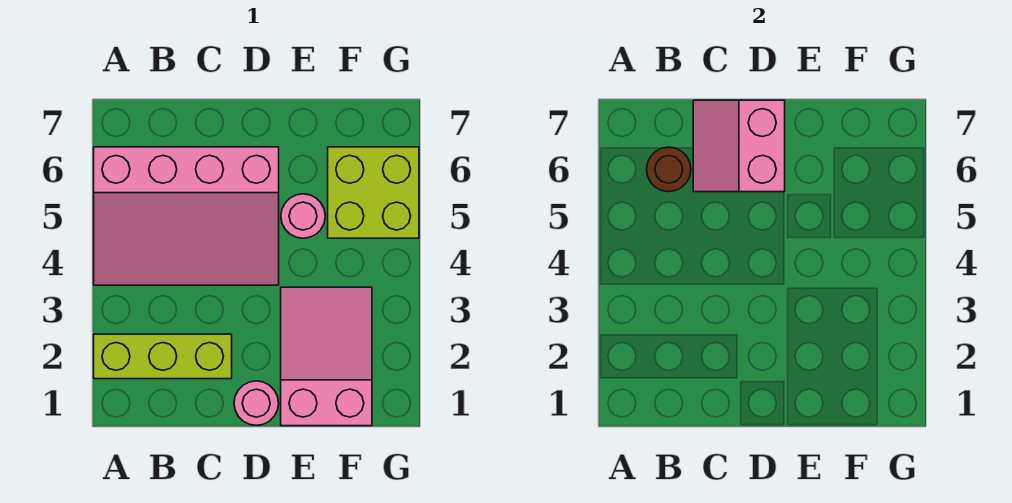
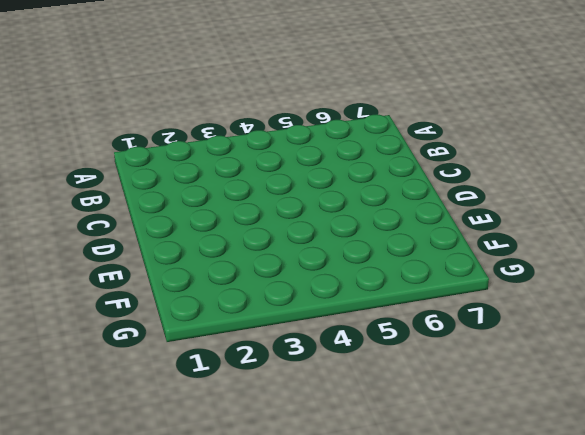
none -> lime brick A2:C2 level 1
none -> pink slope A4:D6 level 1 top 6

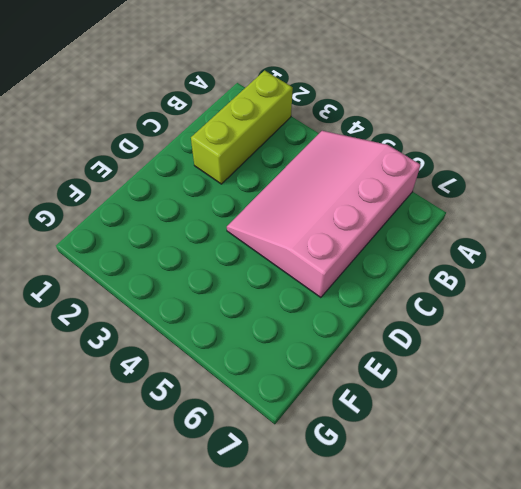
none -> pink round brick D1 level 1
none -> pink slope E1:F3 level 1 top 1

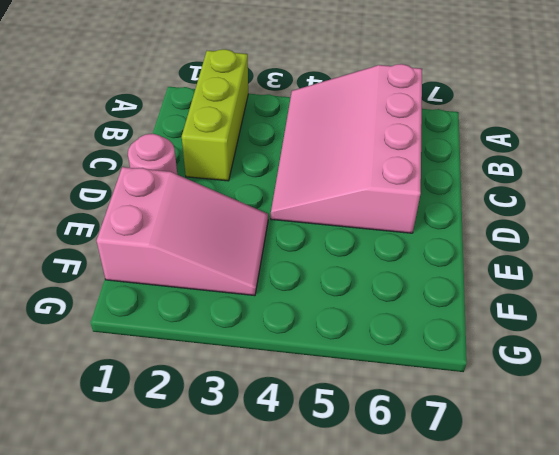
none -> pink round brick E5 level 1
none -> lime brick F5:G6 level 1

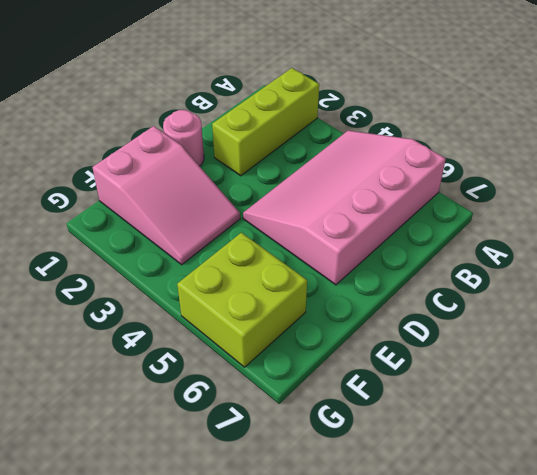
none -> pink round brick E5 level 1
none -> brown round brick B6 level 2

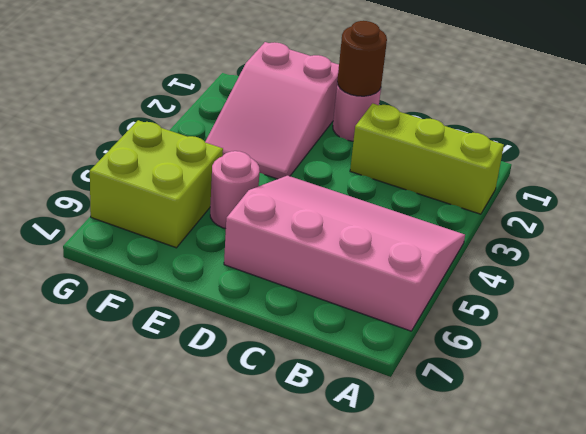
brown round brick D1 level 2 -> brown round brick B6 level 2
none -> pink slope C6:D7 level 2 top D

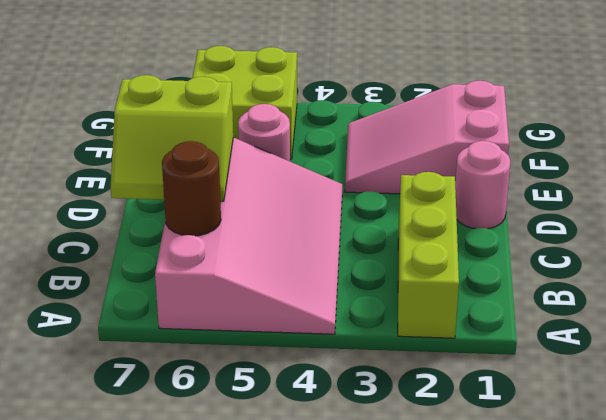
lime slope C6:D7 level 2 top D -> pink slope C6:D7 level 2 top D

